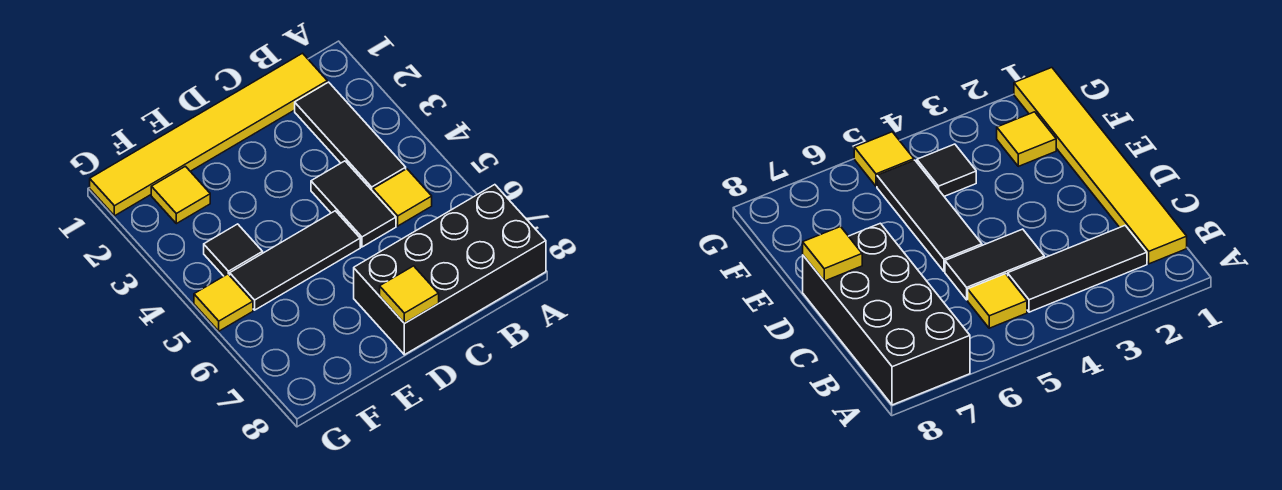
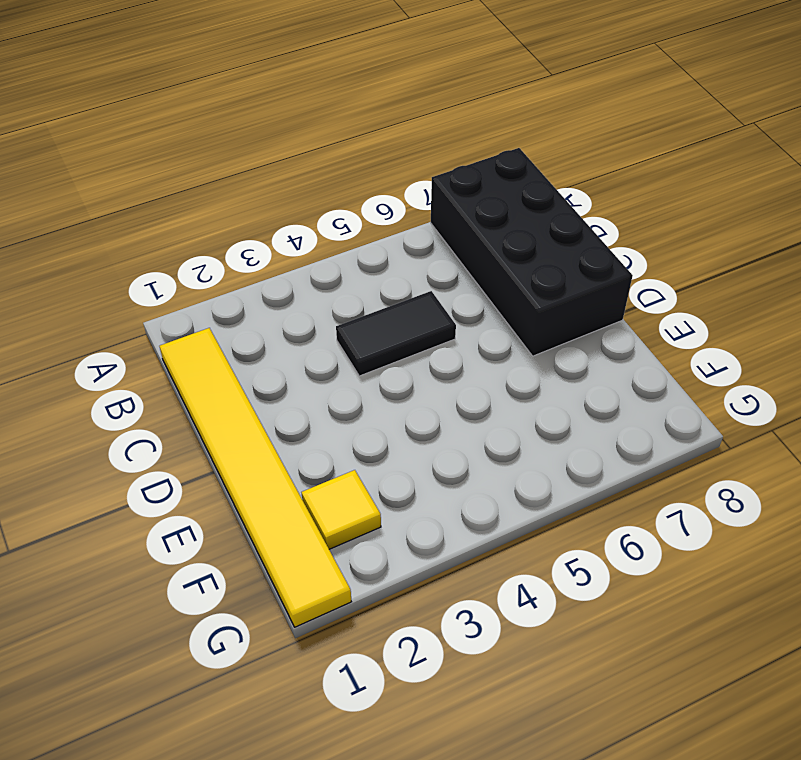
none -> black tile B2:B4 level 1
none -> yellow tile B5 level 1

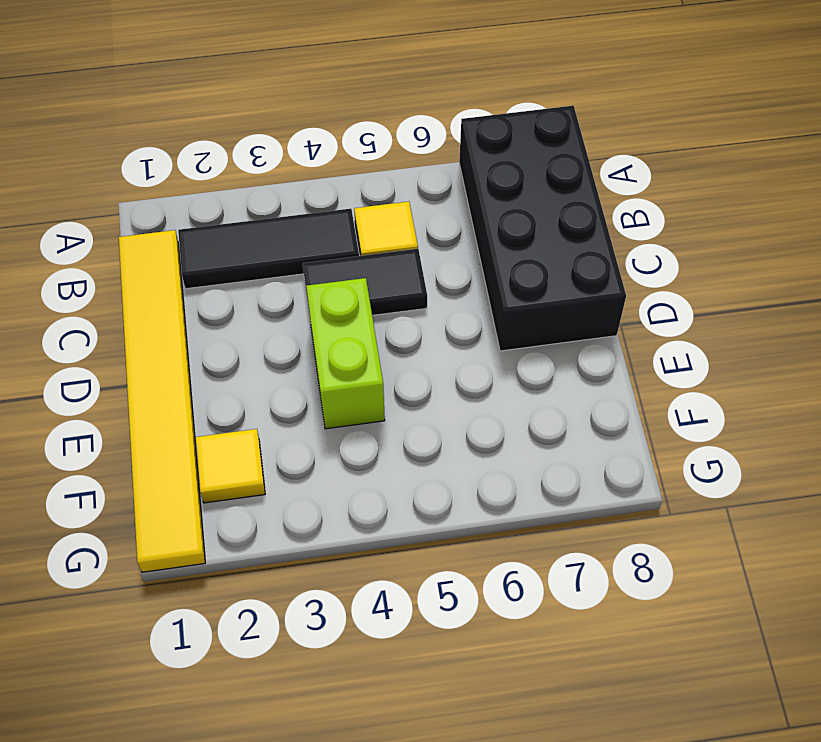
lime brick D4:E4 level 1 -> none
none -> black tile D5:F5 level 1
none -> black tile F4 level 1

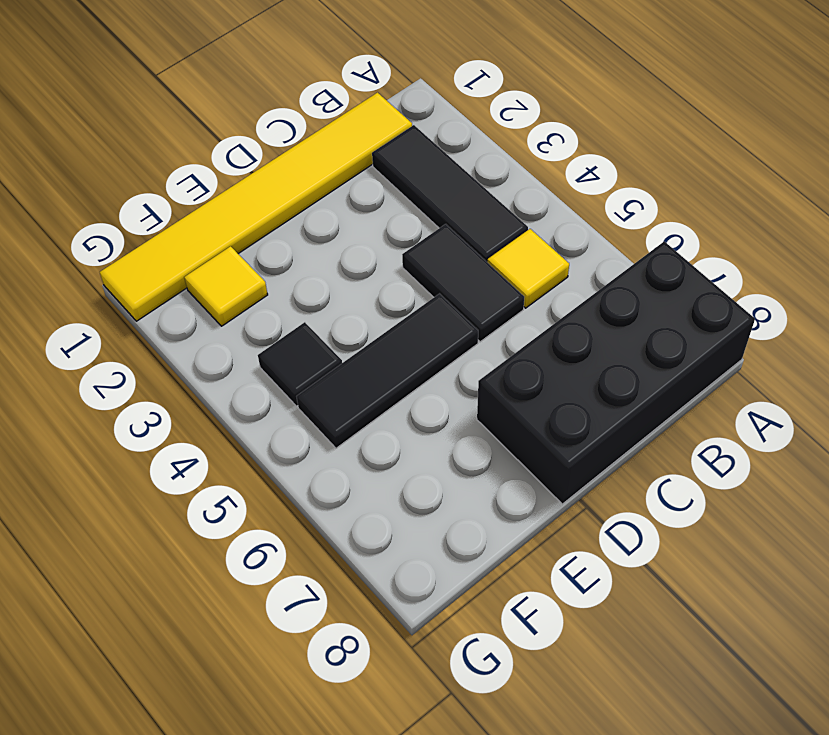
none -> yellow tile G5 level 1
none -> yellow tile D8 level 2

